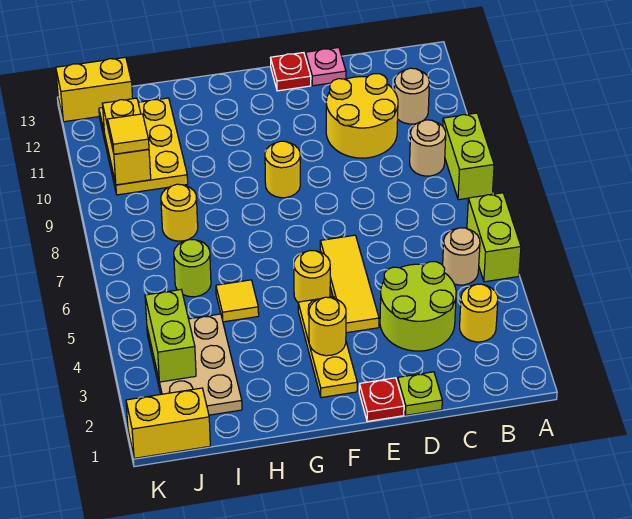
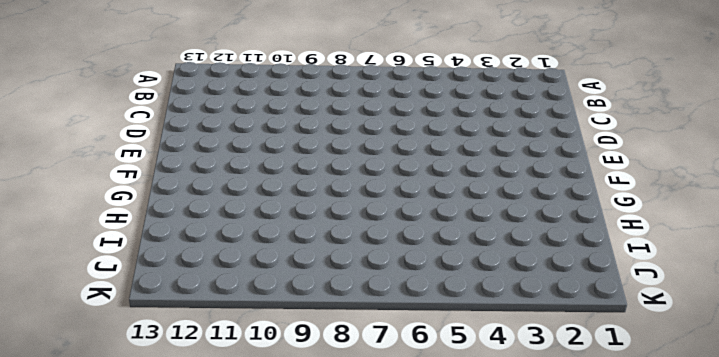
none -> lime brick A5:A6 level 1
none -> lime brick A8:A9 level 1
none -> yellow round brick B3 level 1

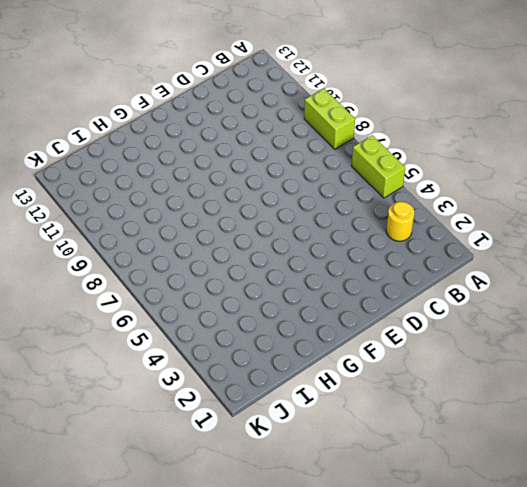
none -> tan round brick B5 level 1
none -> tan round brick B9 level 1
none -> tan round brick B11 level 1

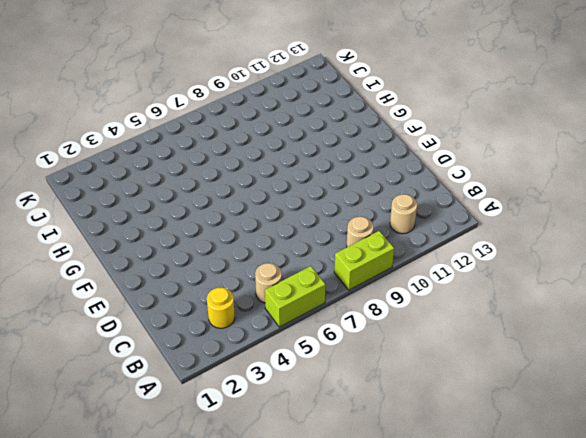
none -> lime round brick C3:D4 level 1
none -> yellow round brick C10:D11 level 1
none -> lime plate D1 level 1

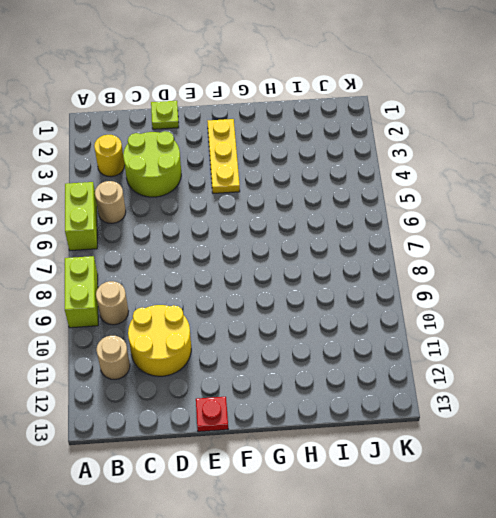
none -> pink plate D13 level 1
none -> red plate E1 level 1
none -> yellow tile E4:E6 level 1

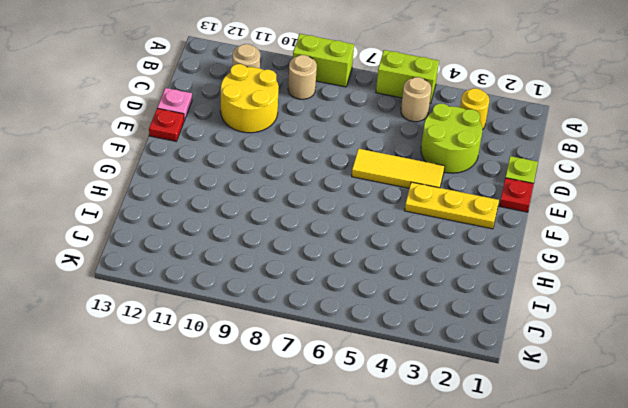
none -> yellow round brick F5 level 1
none -> yellow round brick F9 level 1
none -> yellow tile H5 level 1

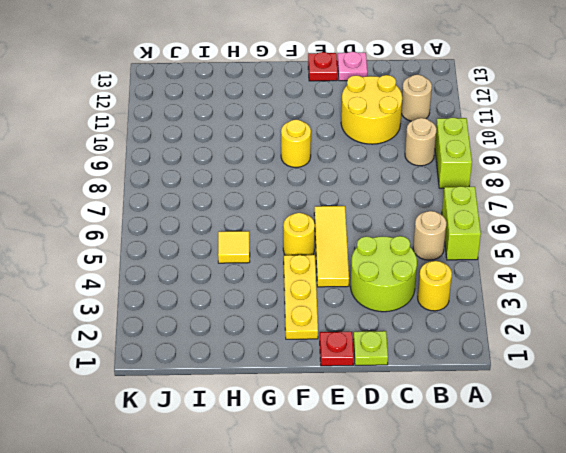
none -> tan plate I2:J4 level 1
none -> lime round brick I6 level 1
none -> yellow round brick I8 level 1

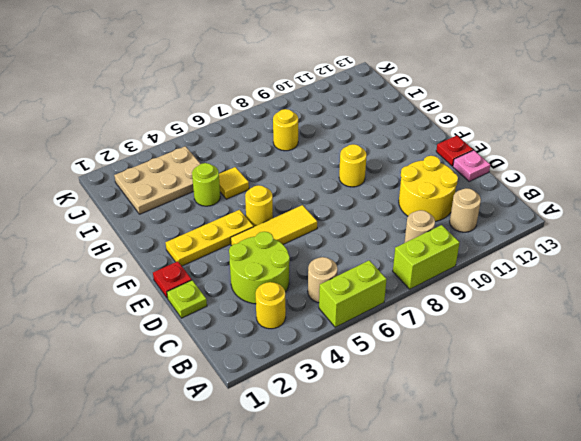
lime round brick H4 level 1 -> lime round brick I6 level 1
none -> yellow plate I10:J12 level 1
none -> yellow brick J1:K1 level 1
none -> yellow brick J13:K13 level 1

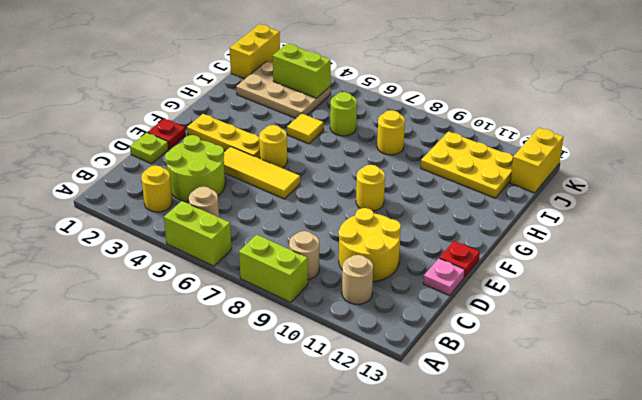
none -> yellow round brick F3 level 2
none -> yellow brick J10:J11 level 2
none -> yellow tile J10 level 3

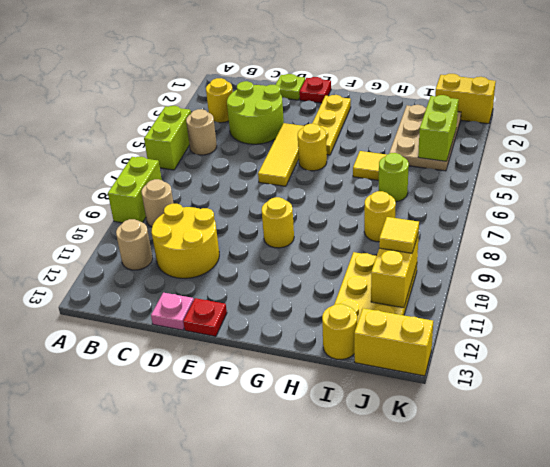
yellow round brick I13 level 1 -> yellow round brick F3 level 2

